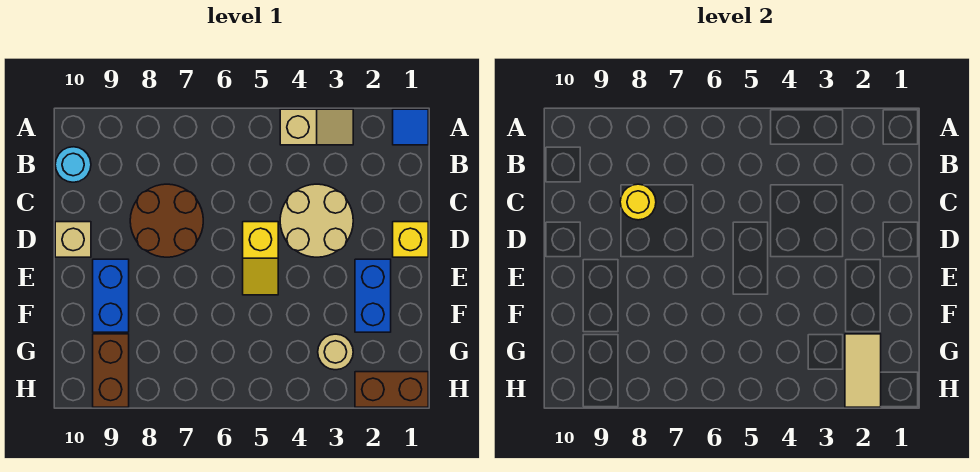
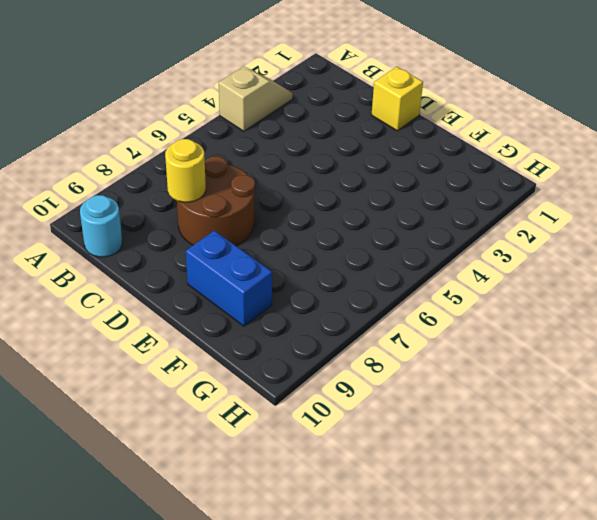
none -> blue tile A1 level 1
none -> tan round brick C3:D4 level 1
none -> yellow slope D5:E5 level 1 top D

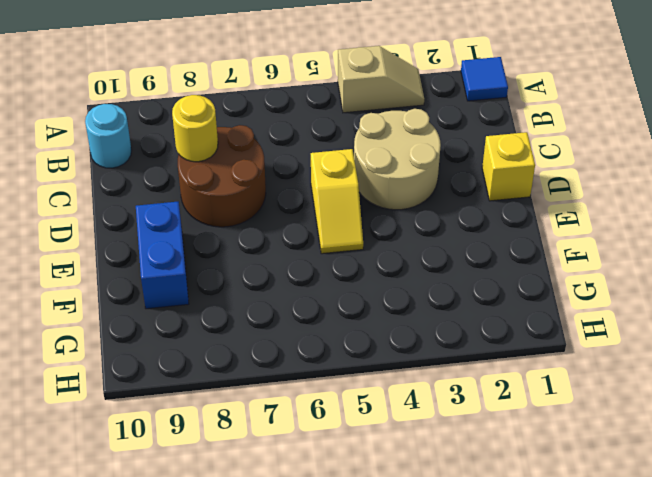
none -> tan brick D10 level 1
none -> blue brick E2:F2 level 1
none -> tan round brick G3 level 1

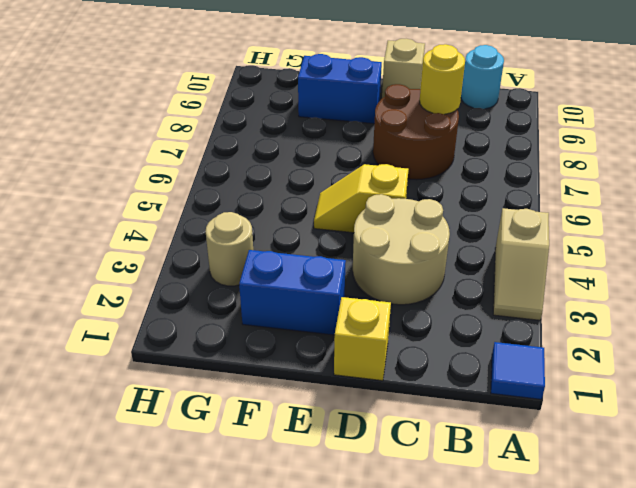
none -> brown brick G9:H9 level 1
none -> brown brick H1:H2 level 1
none -> tan tile G2:H2 level 2

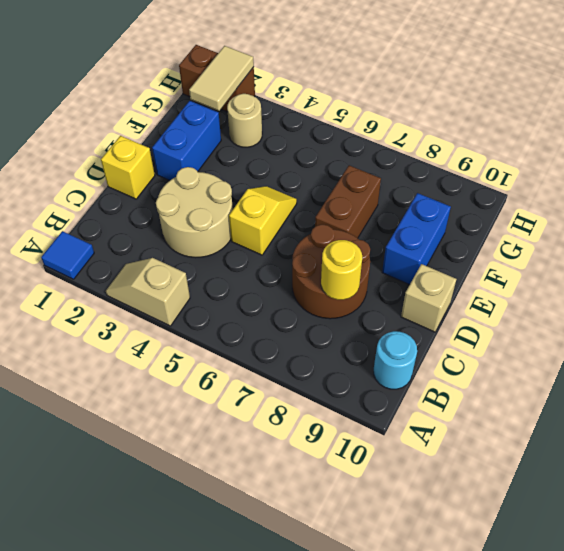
brown brick E7:F7 level 1 -> brown brick G9:H9 level 1

